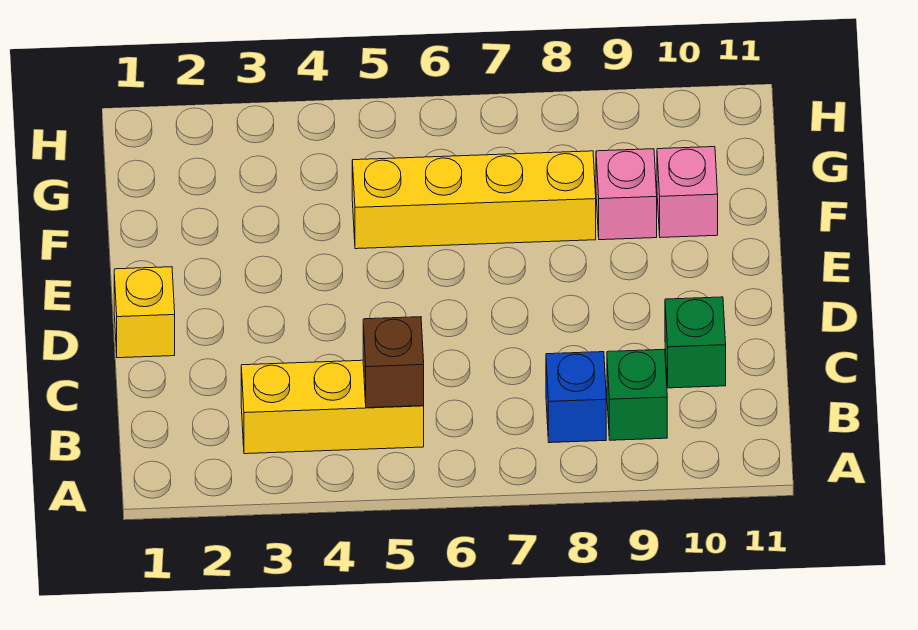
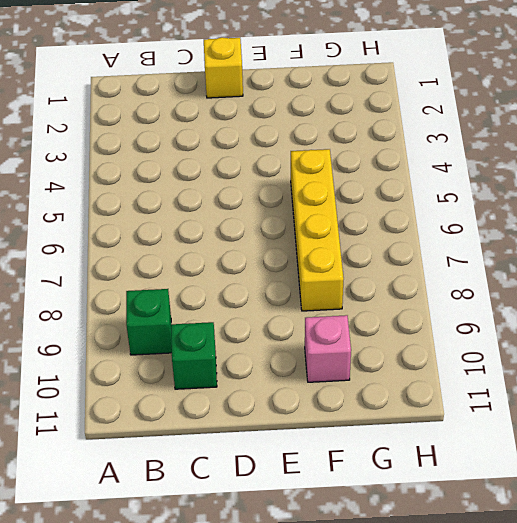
none -> yellow brick B3:B5 level 1
none -> blue brick B8 level 1

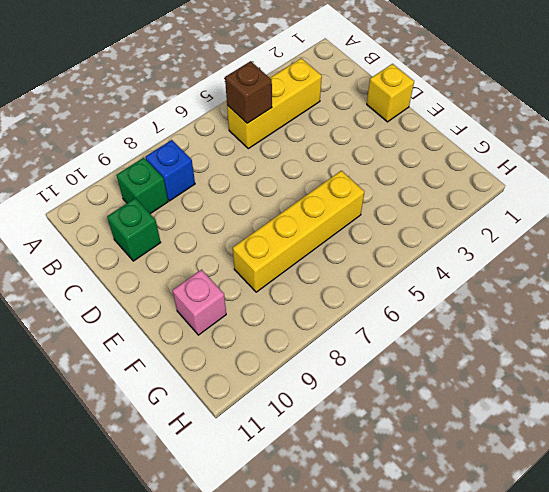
none -> pink brick F9 level 1

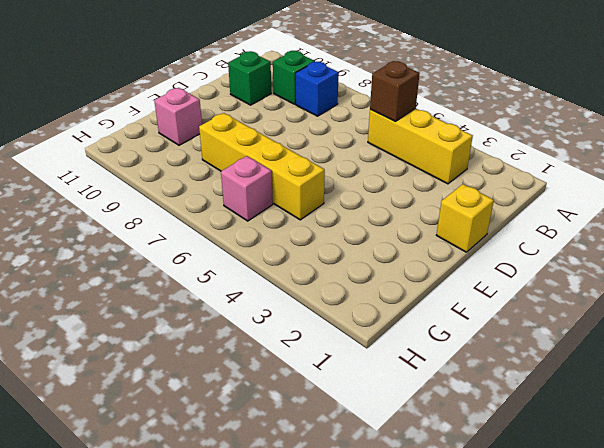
pink brick G6 level 1 -> pink brick F9 level 1

